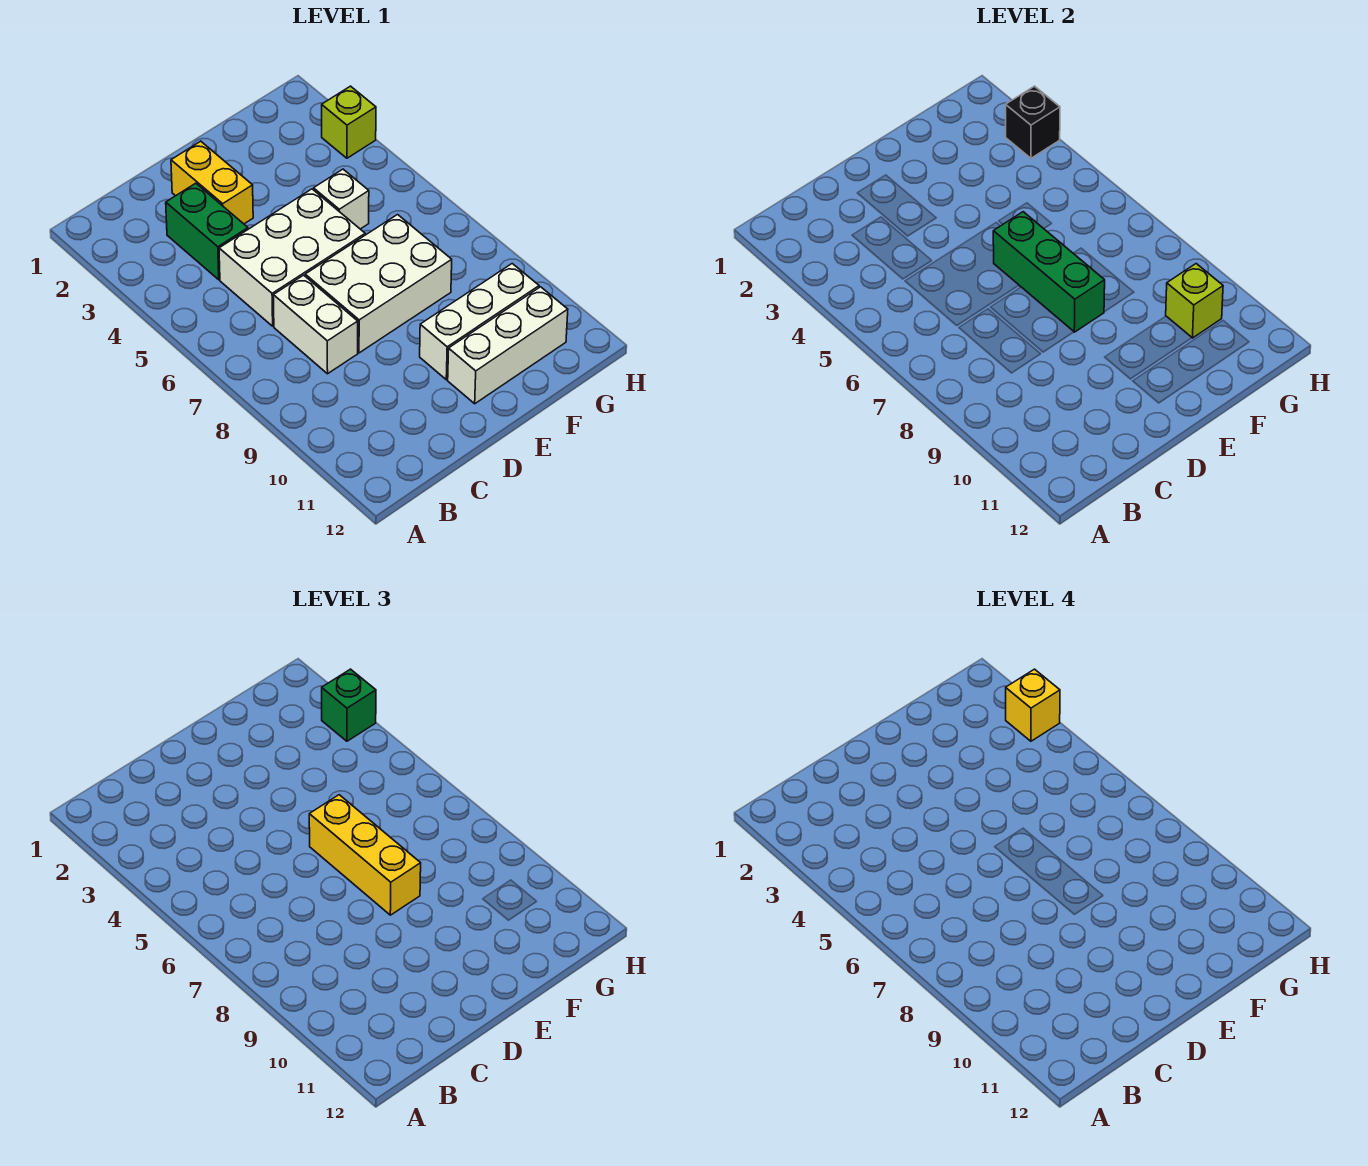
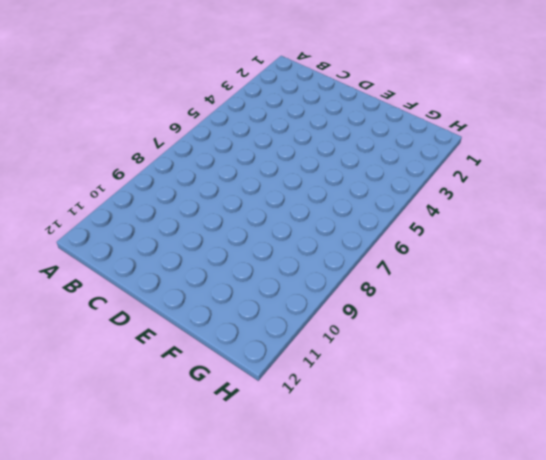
none -> green brick C3:C4 level 1
none -> white brick C5:E6 level 1
none -> white brick C7:C8 level 1

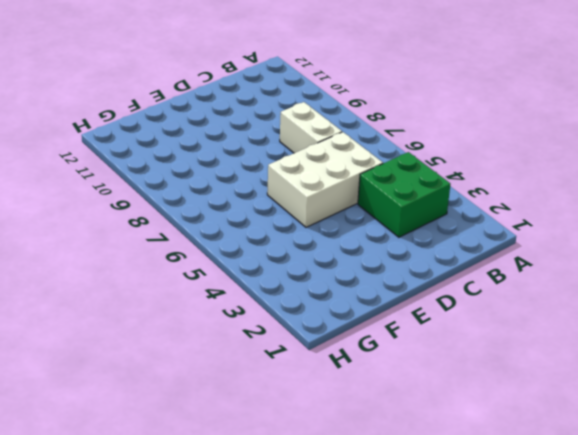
green brick B3:C4 level 1 -> green brick C3:C4 level 1
none -> yellow brick D2:D3 level 1
none -> white brick D7:F8 level 1
none -> white brick E10:G10 level 1

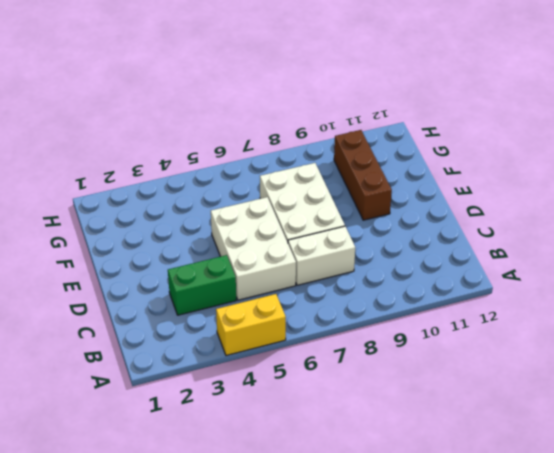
yellow brick A4:A5 level 1 -> yellow brick D2:D3 level 1
brown brick E10:G10 level 1 -> white brick E10:G10 level 1
none -> white brick E11:G11 level 1
none -> white brick F5 level 1
none -> lime brick H3 level 1

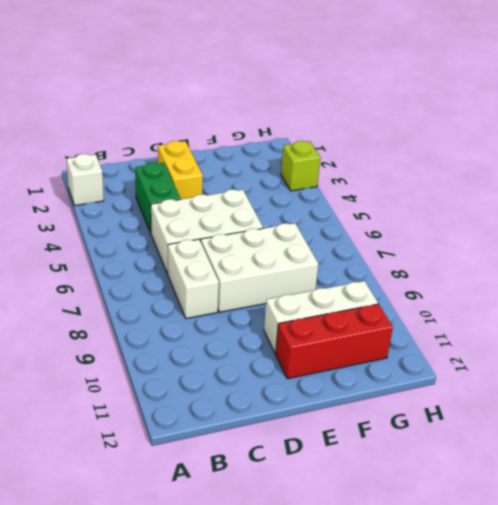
white brick A2 level 1 -> white brick F5 level 1
red brick E11:G11 level 1 -> white brick E11:G11 level 1
none -> green brick E6:E8 level 2
none -> lime brick G10 level 2
none -> black brick H3 level 2

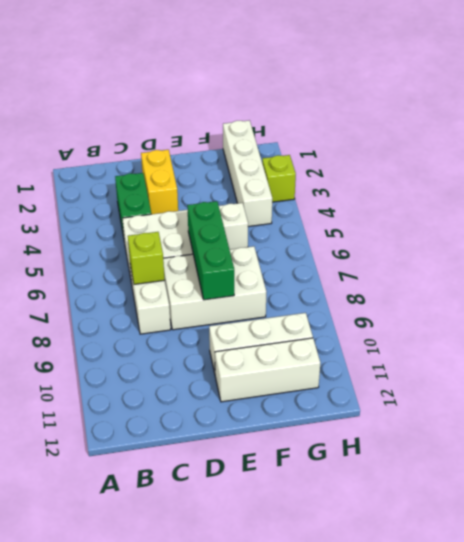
lime brick C7 level 2 -> lime brick G10 level 2
white brick G1:G4 level 1 -> none
none -> black brick H3 level 2
none -> yellow brick E6:E8 level 3
none -> green brick H3 level 3

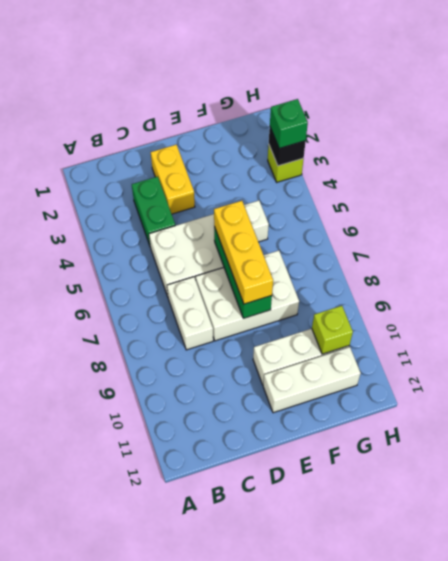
none -> yellow brick H3 level 4

